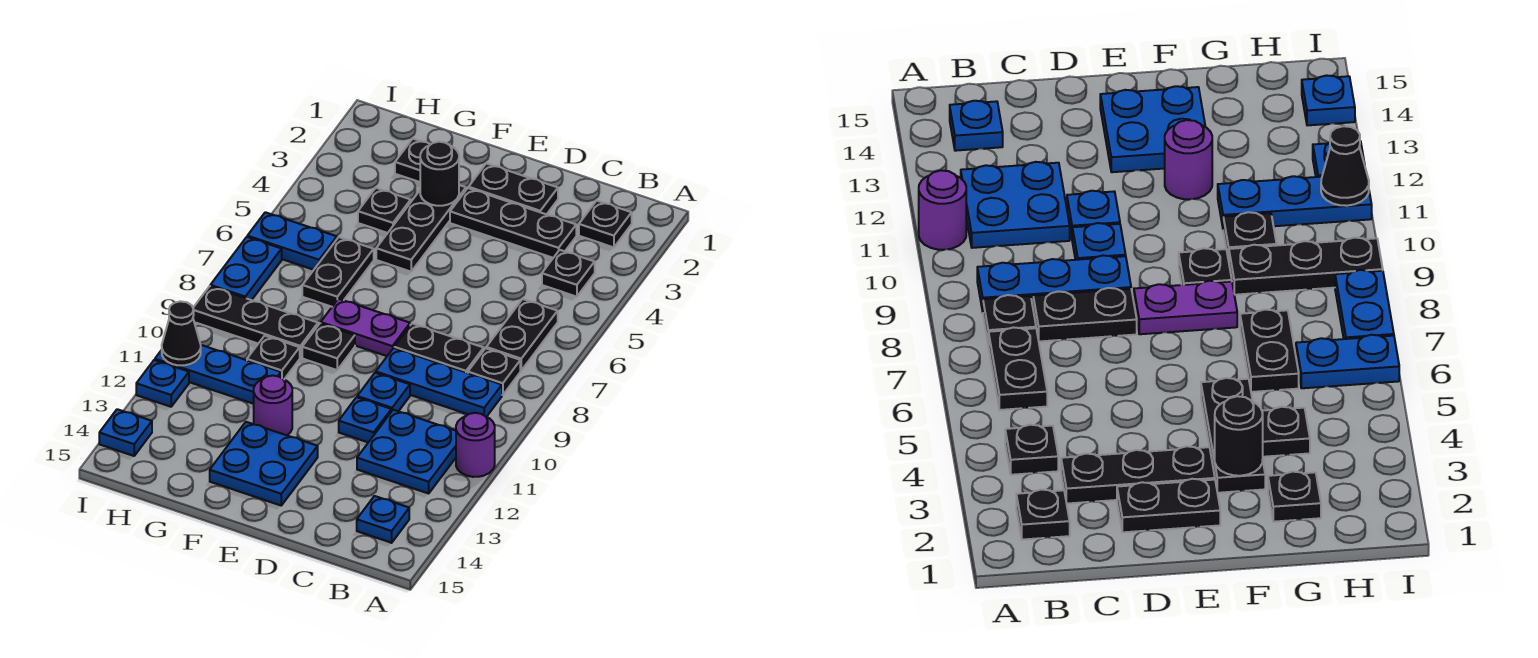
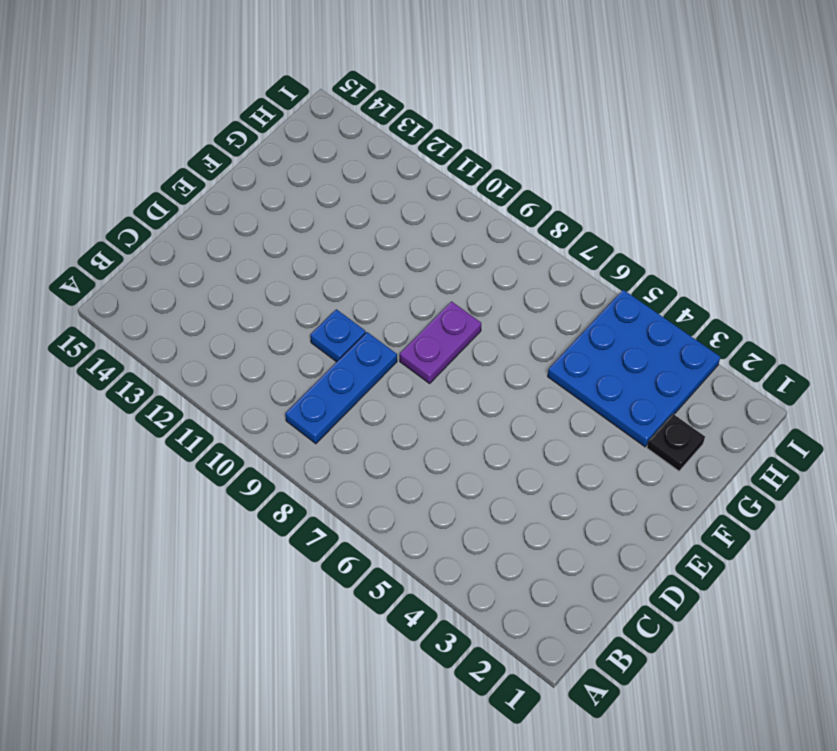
blue plate G3:I5 level 1 -> black plate G4 level 1
none -> purple round brick A11 level 1
none -> black plate B2 level 1
none -> black plate B4 level 1
none -> black plate B6:B7 level 1

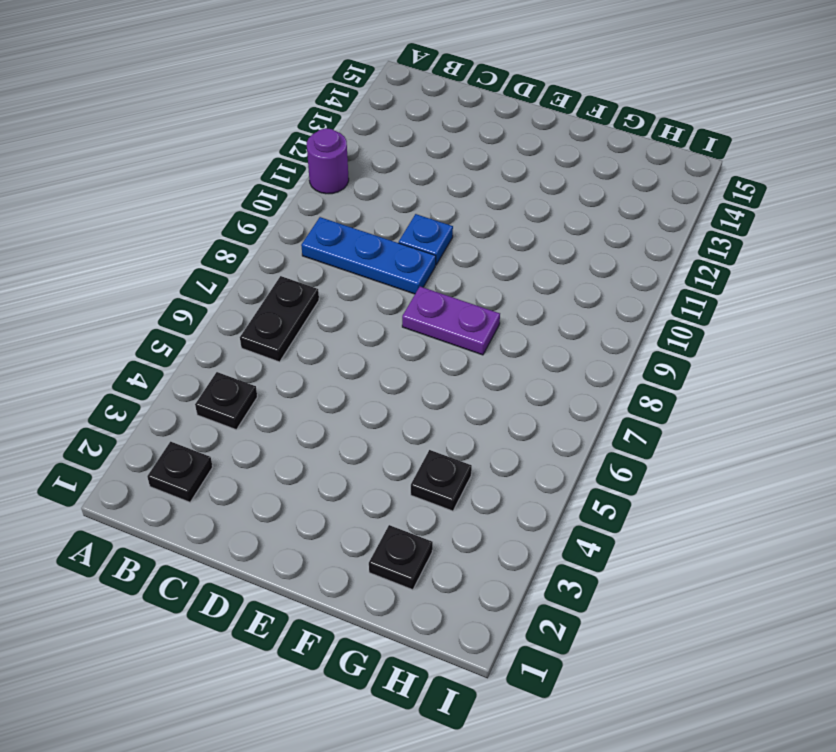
none -> black plate B8 level 1
none -> blue plate B11:C12 level 1
none -> blue plate B14 level 1
none -> black plate C3:E3 level 1

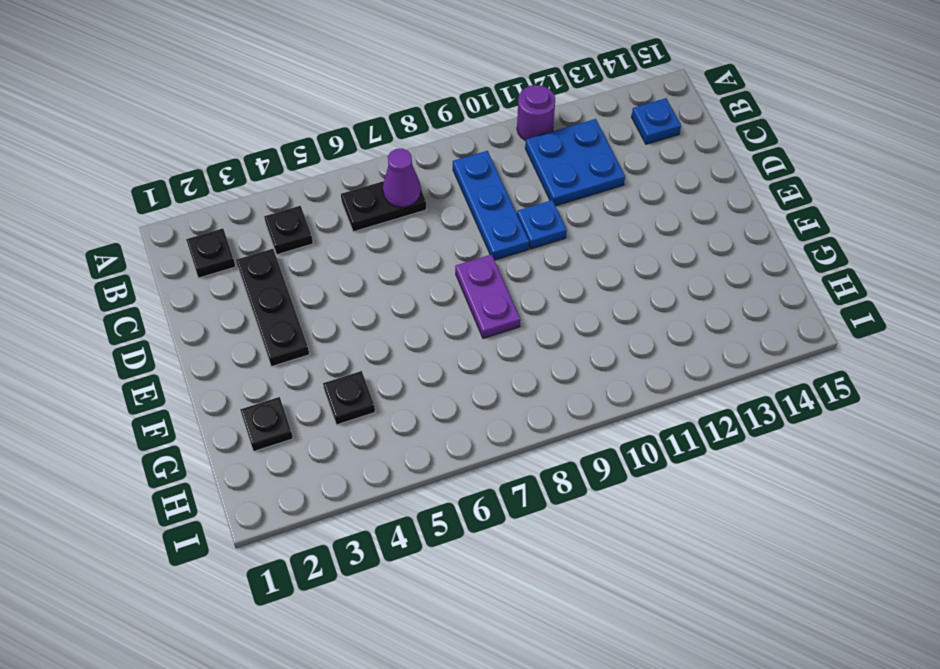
purple cone B7 level 2 -> none
none -> black plate B8 level 1
none -> black plate C8:D8 level 1
none -> black plate D2:E2 level 1
none -> blue plate D11 level 1

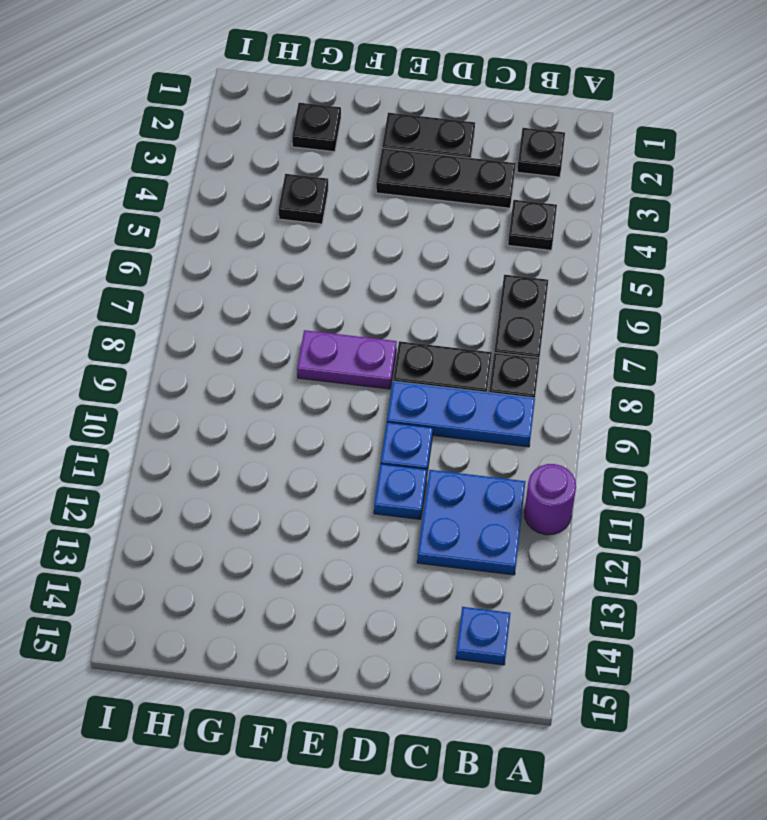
none -> blue plate E13:F14 level 1
none -> black plate F3:F5 level 1
none -> black plate F9 level 1
none -> purple round brick F12 level 1

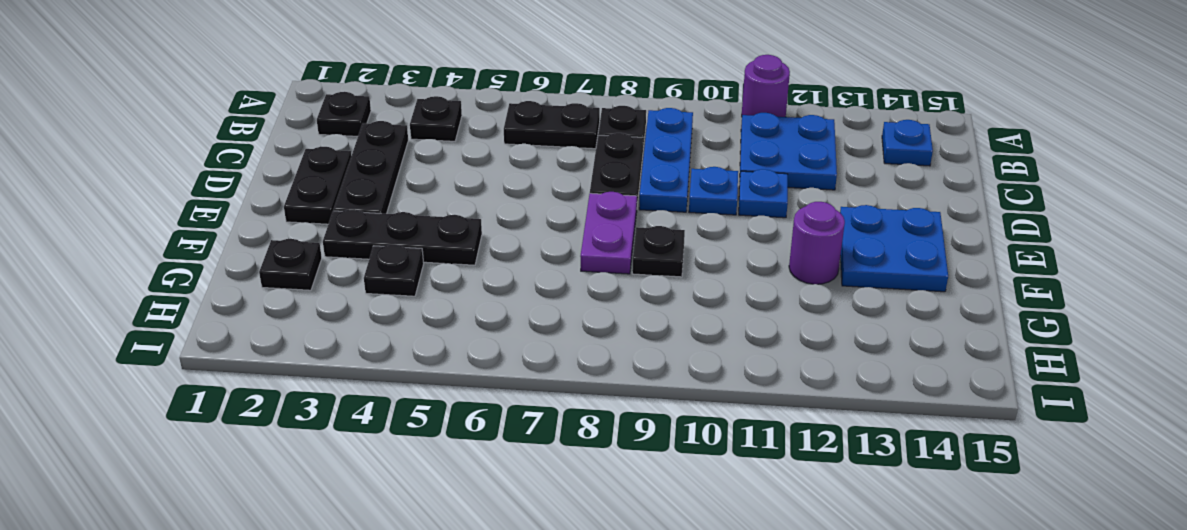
none -> black plate G6:G7 level 1
none -> black plate G9:I9 level 1
none -> black plate G10 level 1
none -> blue plate G11:I11 level 1

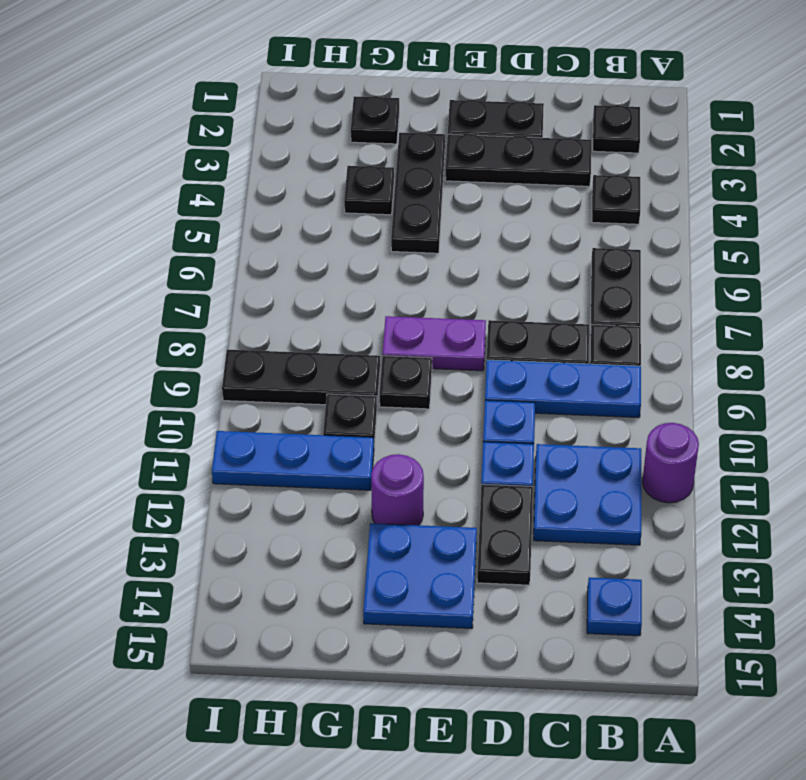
black plate D12:D13 level 1 -> black plate G6:G7 level 1
none -> blue plate H6:I6 level 1
none -> blue plate I7:I8 level 1
none -> blue plate I12 level 1
none -> blue plate I14 level 1

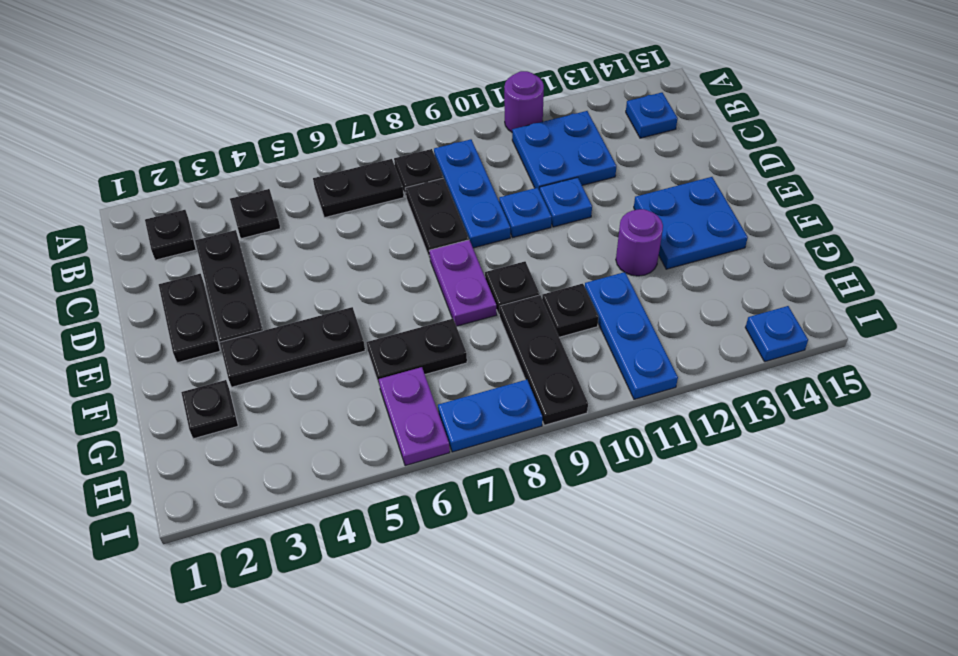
purple plate H6:I6 level 1 -> blue plate H6:I6 level 1
none -> black plate G4 level 1
none -> blue plate I12 level 1
none -> black round brick F3 level 2
none -> black cone I11 level 2

